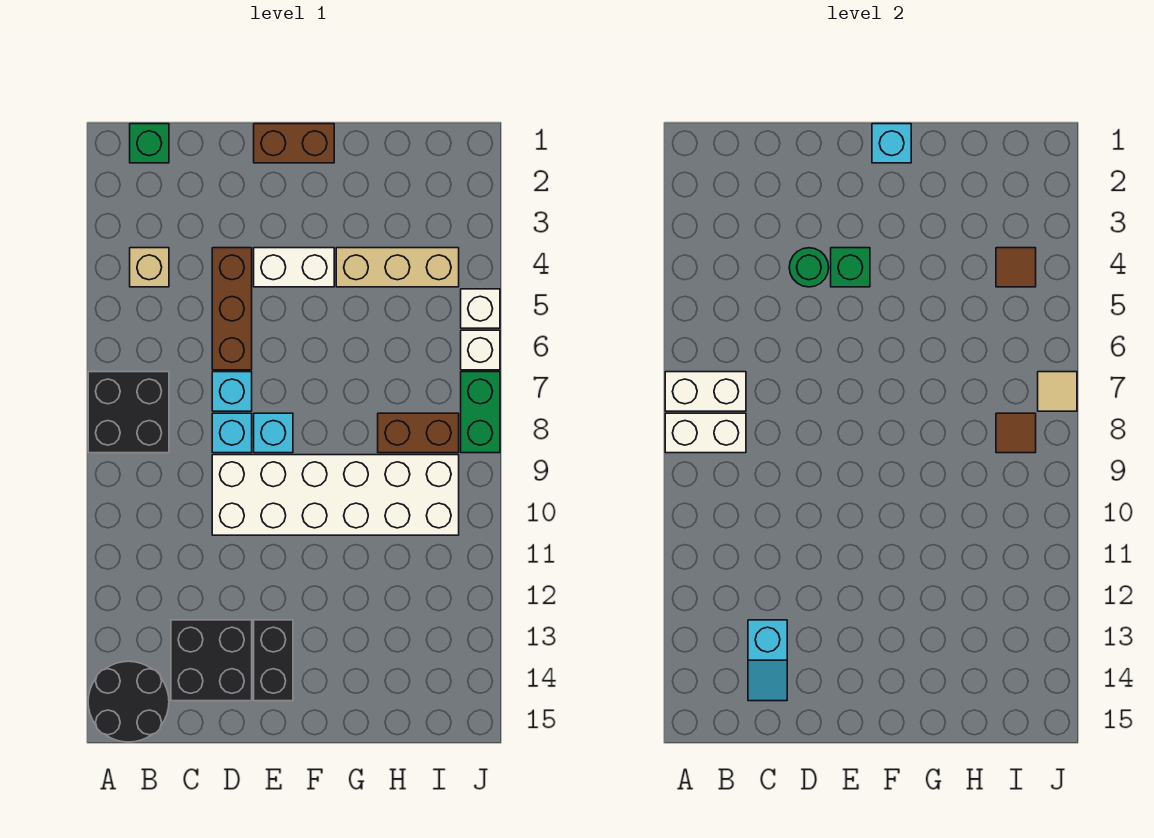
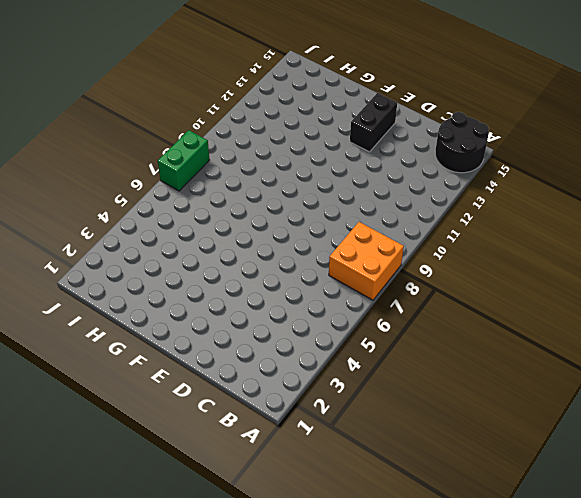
orange brick A7:B8 level 1 -> black brick A7:B8 level 1
none -> green brick B1 level 1
none -> tan brick B4 level 1
none -> black brick C13:D14 level 1

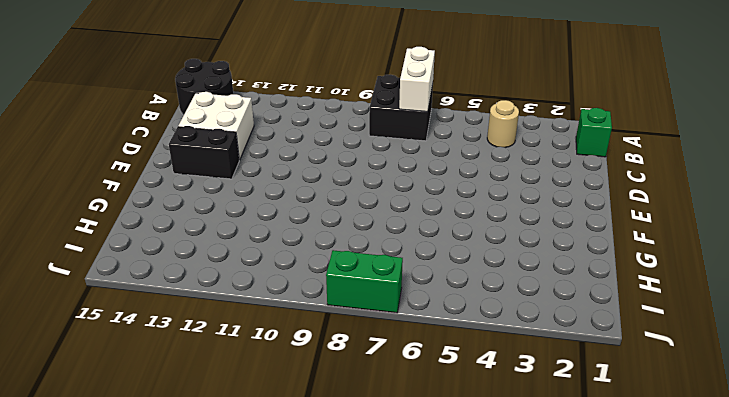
tan round brick B4 level 1 -> tan brick B4 level 1
white brick C13:D14 level 1 -> black brick C13:D14 level 1
none -> brown brick D4:D6 level 1
none -> cyan brick D7 level 1
none -> cyan brick D8 level 1

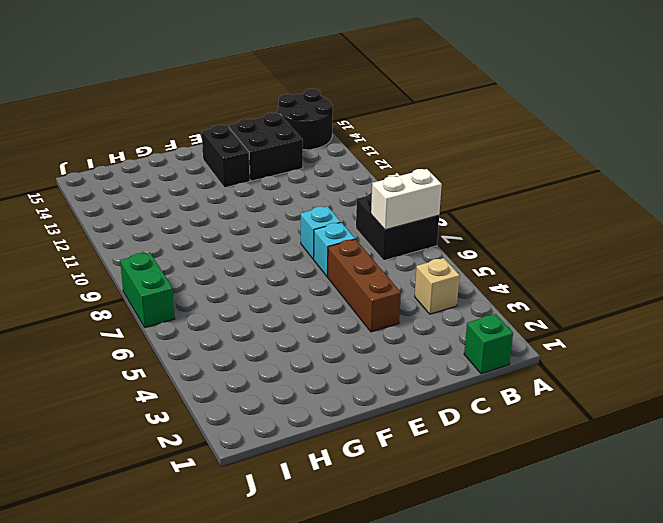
none -> white brick D9:I10 level 1
none -> brown brick E1:F1 level 1
none -> white brick E4:F4 level 1

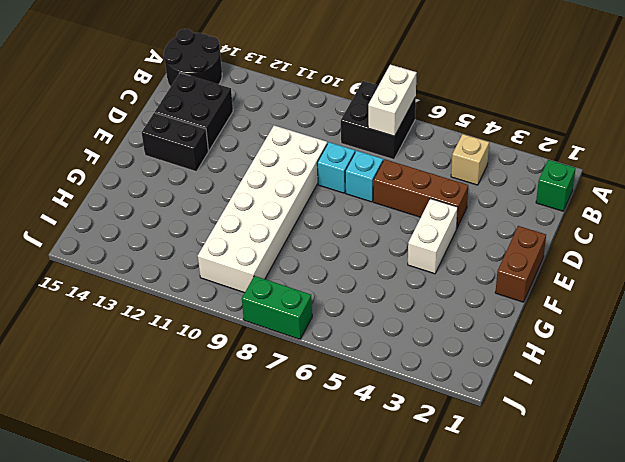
none -> cyan brick E8 level 1
none -> tan brick G4:I4 level 1
none -> brown brick H8:I8 level 1

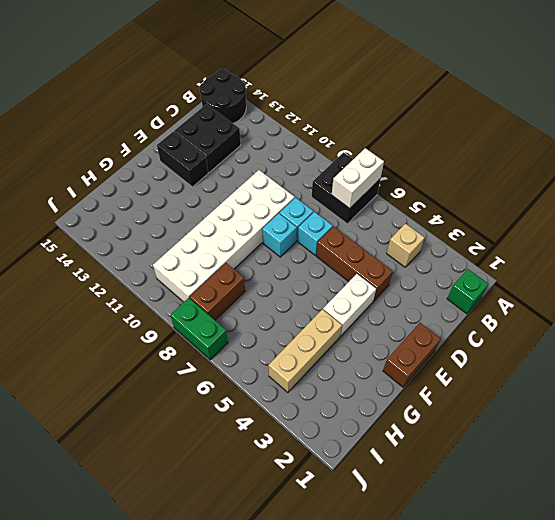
none -> white brick J5 level 1
none -> white brick J6 level 1
none -> white brick A8:B8 level 2

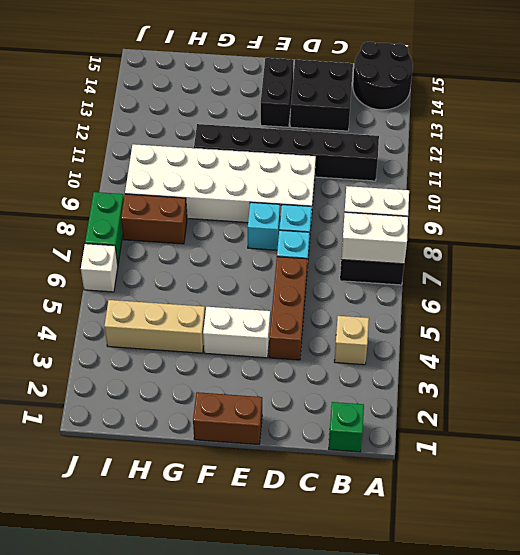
black brick B11:G11 level 1 -> none
none -> white brick J5 level 1
none -> cyan slope C13:C14 level 2 top 13
none -> green round brick D4 level 2

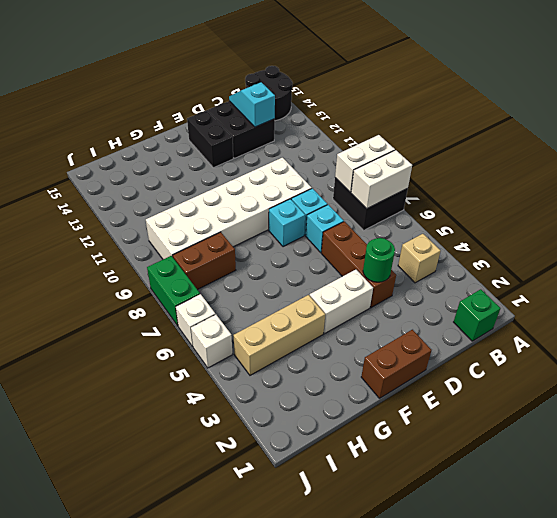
none -> green brick E4 level 2
none -> cyan brick F1 level 2
none -> brown tile I4 level 2

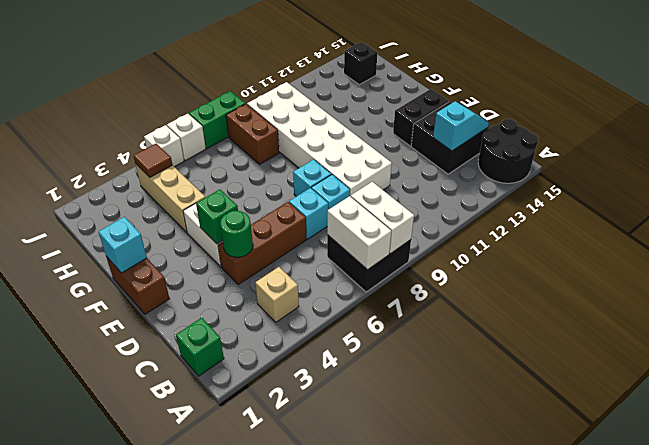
black brick I14 level 1 -> none
none -> brown tile I8 level 2
none -> tan tile J7 level 2

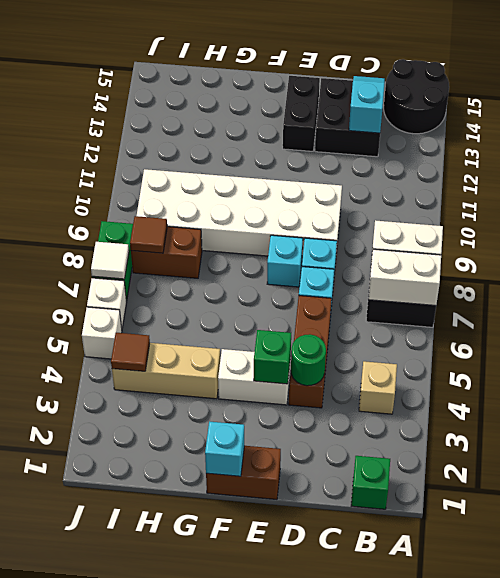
white tile J7 level 2 -> tan tile J7 level 2

